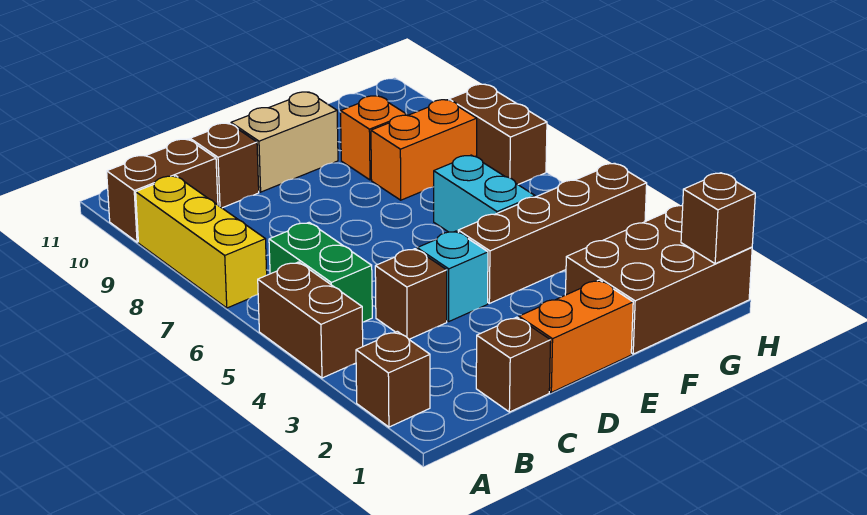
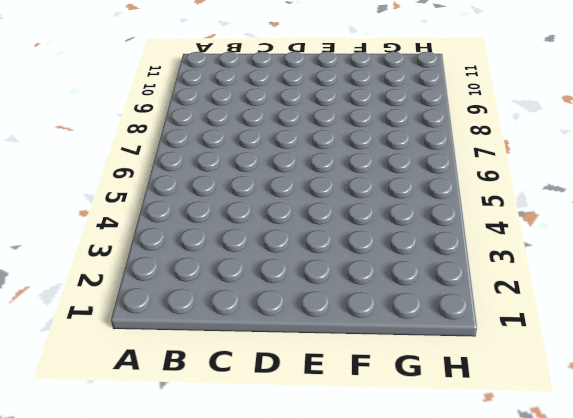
none -> brown brick A2 level 1
none -> brown brick A4:A5 level 1
none -> yellow brick A7:A9 level 1

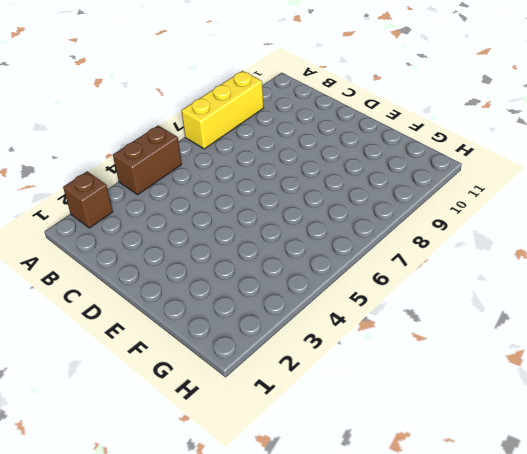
none -> brown brick A10:B10 level 1
none -> green brick B5:B6 level 1
none -> brown brick C1 level 1

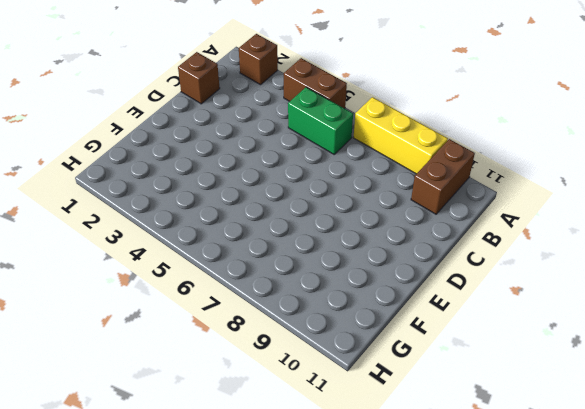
none -> brown brick C4 level 1
none -> brown brick C10 level 1
none -> orange brick D1:E1 level 1

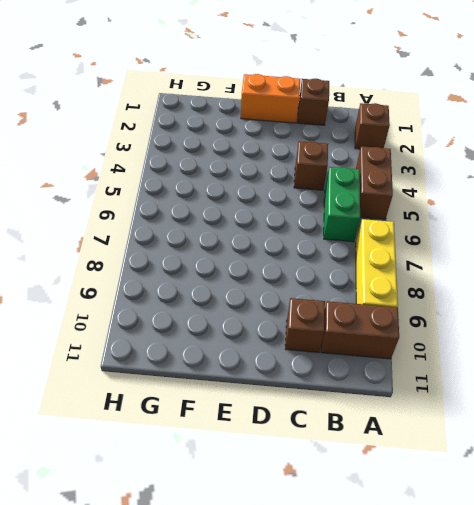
none -> cyan brick D4 level 1
none -> tan brick D10:E10 level 1
none -> brown brick E4:H4 level 1

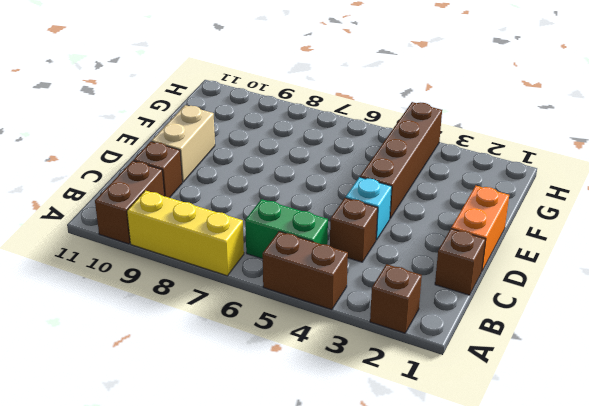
none -> brown brick F1:H2 level 1
none -> cyan brick F5:F6 level 1
none -> orange brick F8:G8 level 1

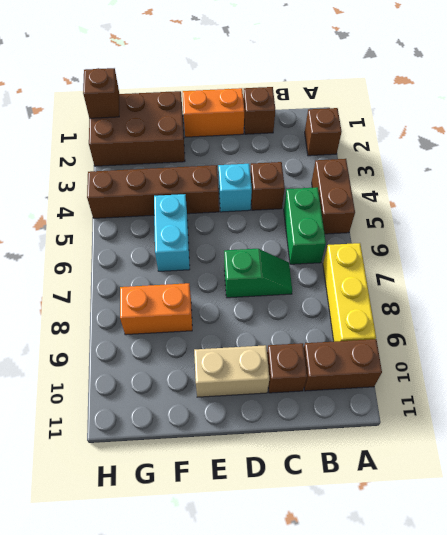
green slope C7:D7 level 1 top D -> none
none -> orange brick F9 level 1
none -> brown brick H7:H8 level 1

